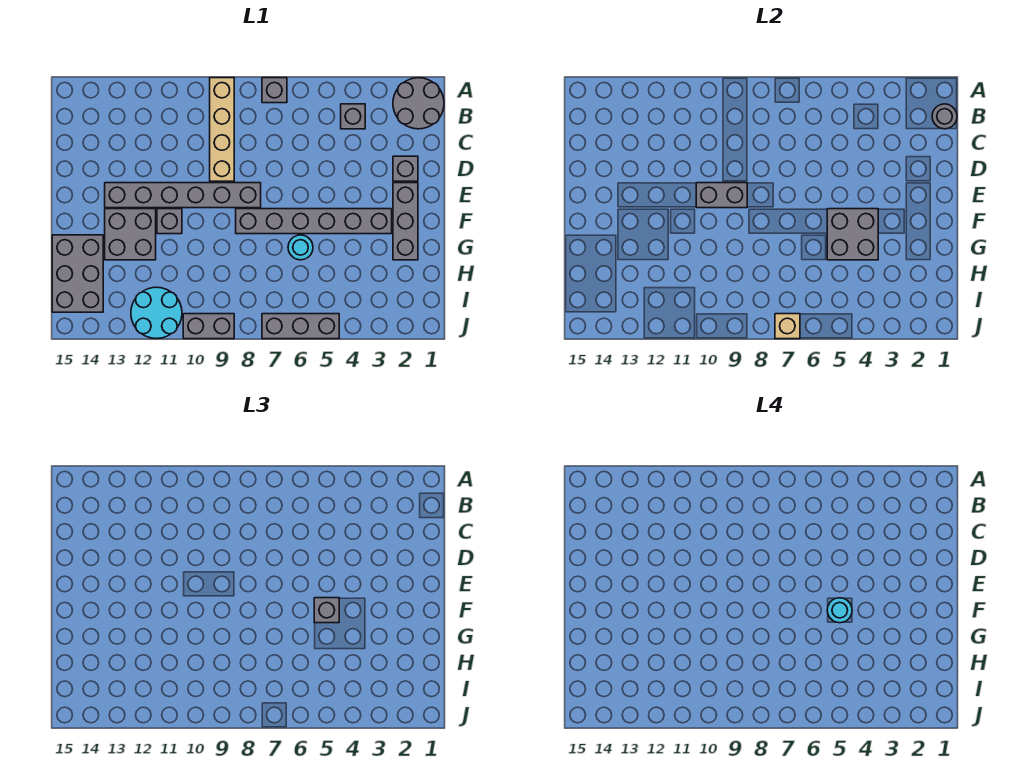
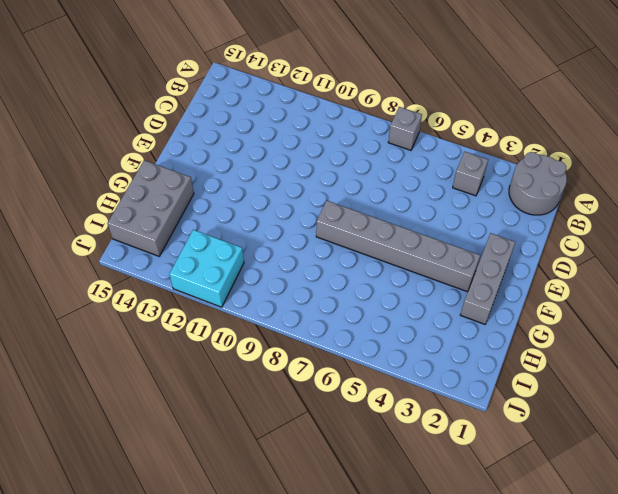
cyan brick I11:J12 level 1 -> cyan round brick I11:J12 level 1
none -> tan brick A9:D9 level 1
none -> grey brick D2 level 1
none -> grey brick E8:E13 level 1

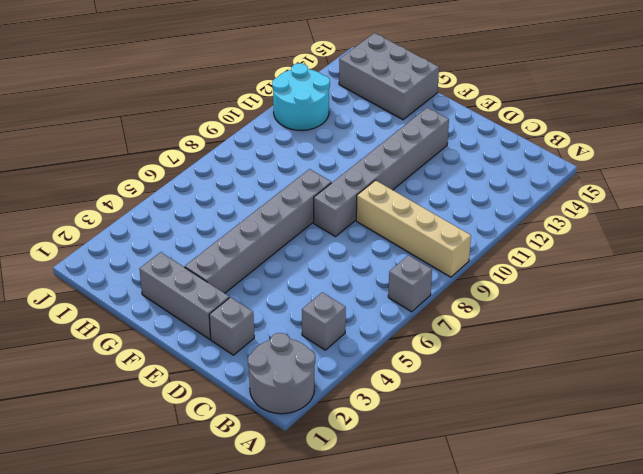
none -> grey brick F11 level 1
none -> grey brick F12:G13 level 1
none -> cyan round brick G6 level 1

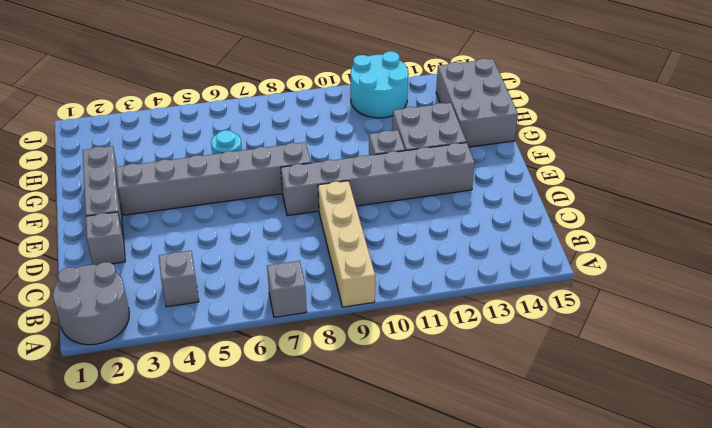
none -> grey brick J5:J7 level 1
none -> grey brick J9:J10 level 1
none -> grey round brick B1 level 2

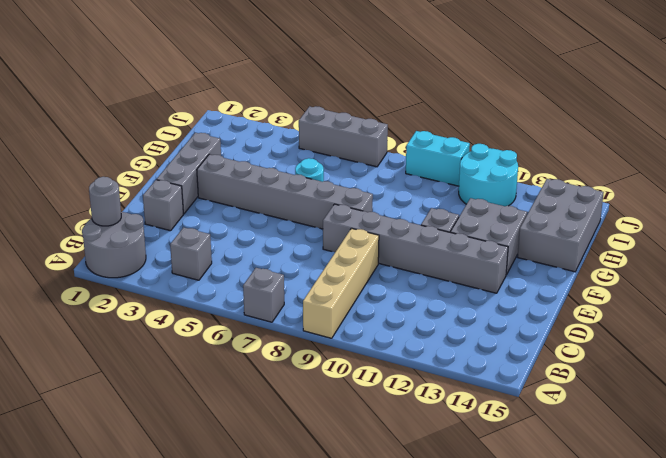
cyan brick J9:J10 level 1 -> grey brick J9:J10 level 1
none -> grey brick E9:E10 level 2
none -> grey brick F4:G5 level 2
none -> tan brick J7 level 2

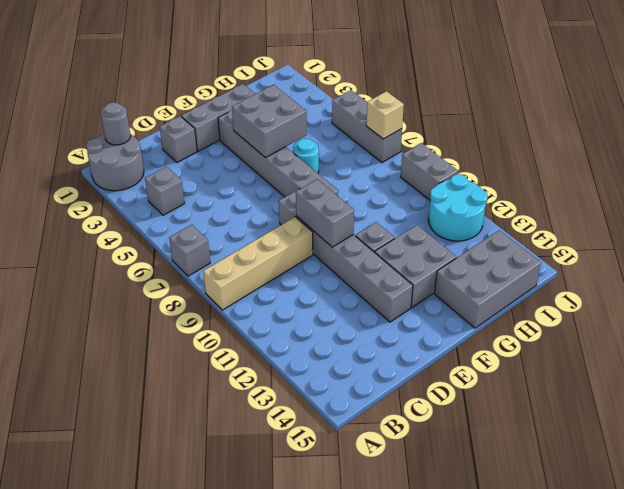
none -> grey brick F5 level 3
none -> cyan round brick F5 level 4

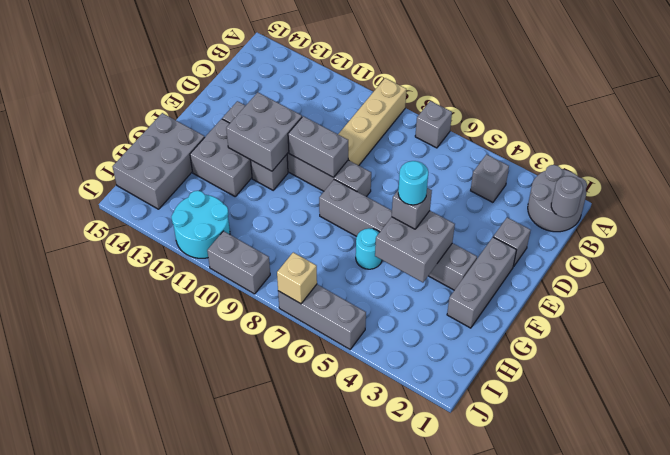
grey brick E11:F12 level 2 -> none

